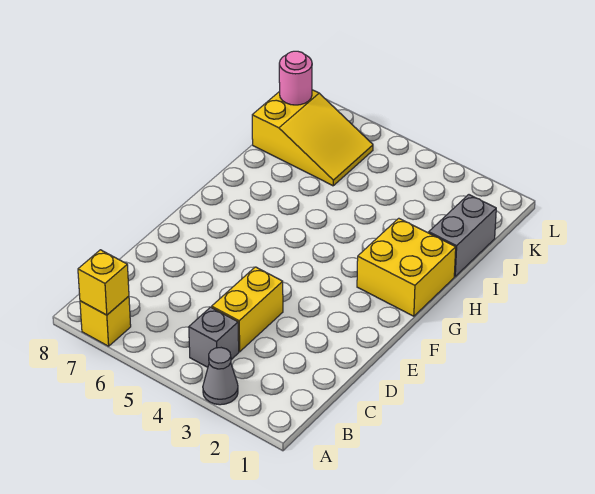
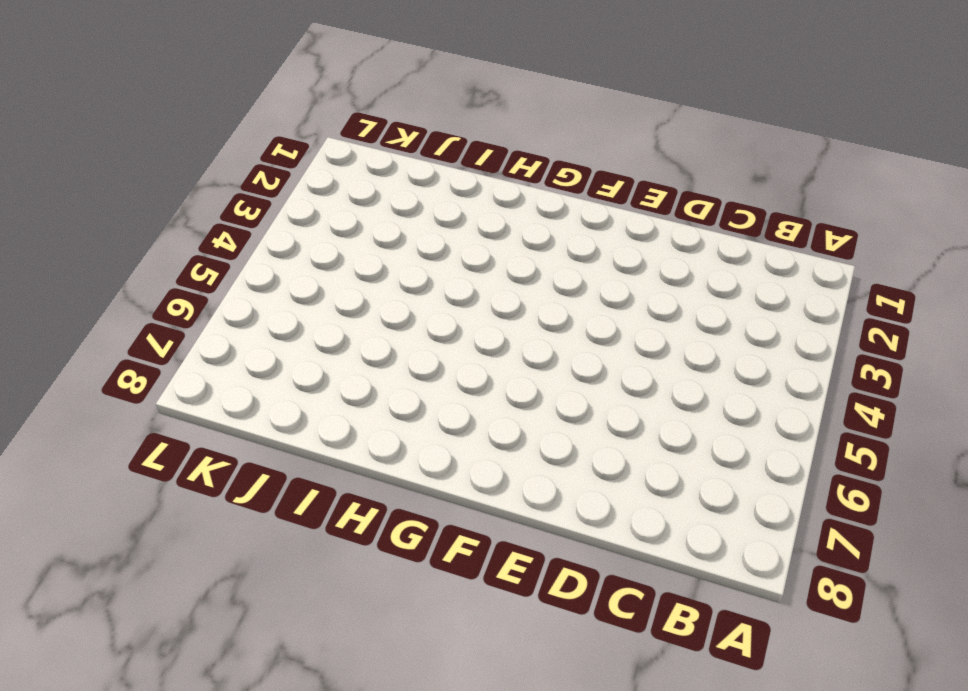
none -> grey cone A3 level 1
none -> yellow brick A7 level 1

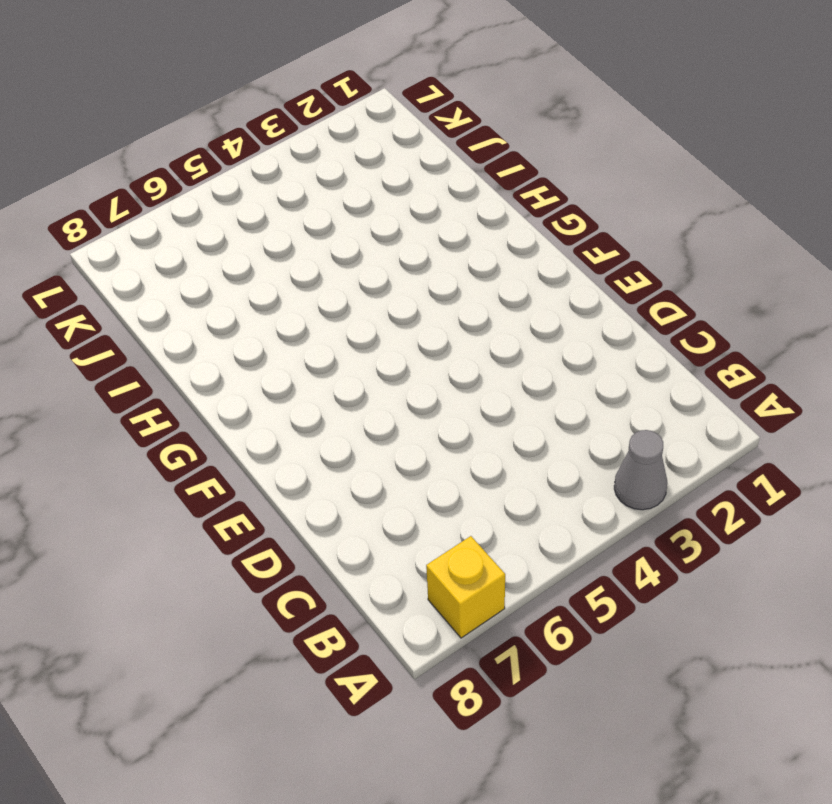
none -> grey brick B4 level 1
none -> yellow brick C4:D4 level 1

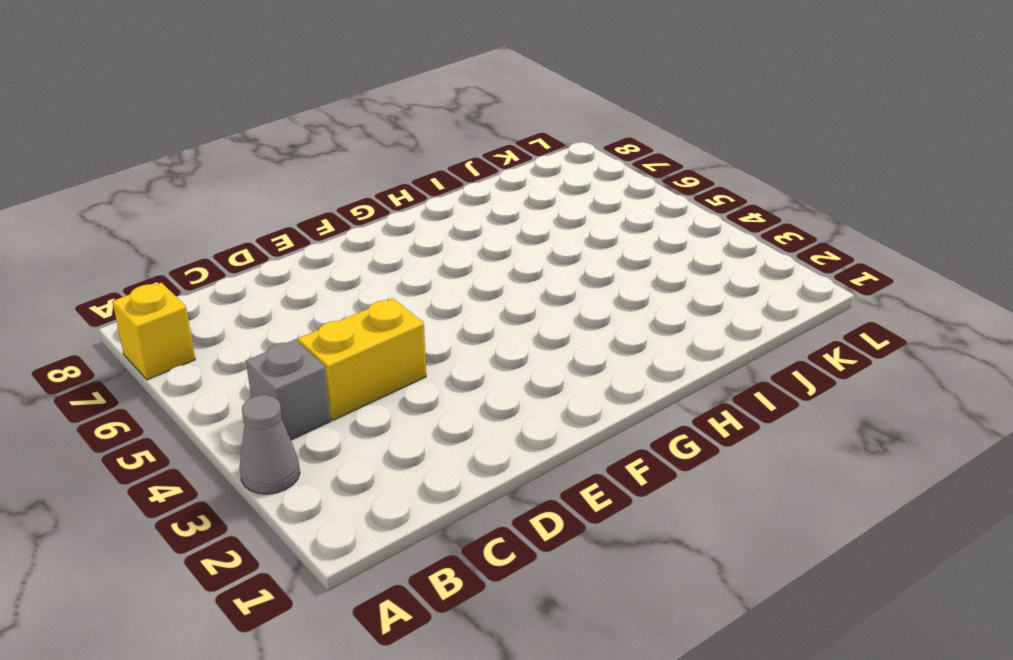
none -> yellow brick G1:H2 level 1
none -> grey brick I1:J1 level 1

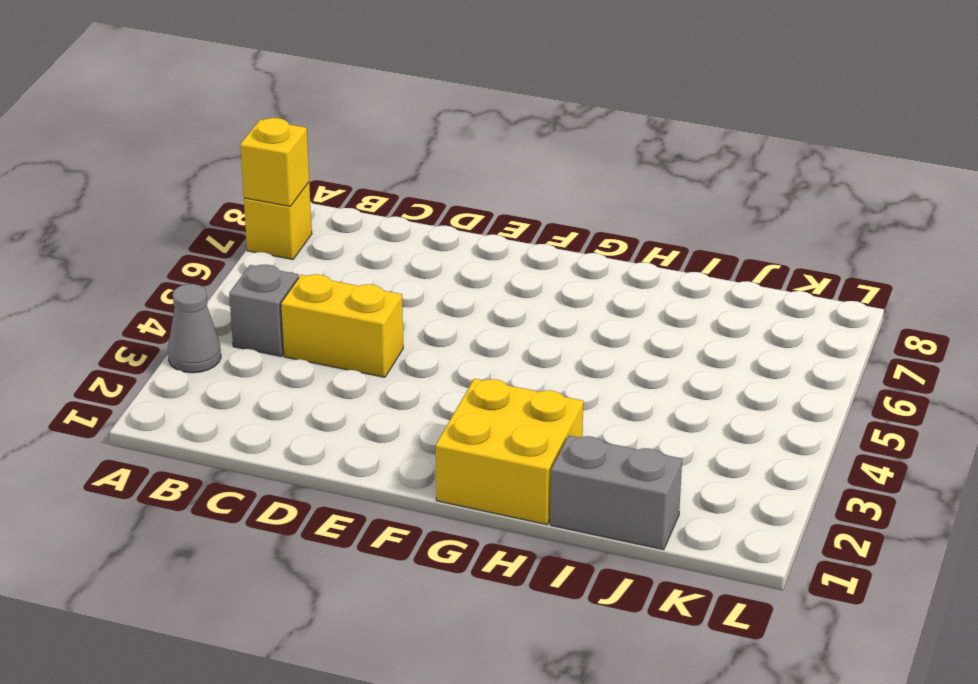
none -> yellow slope J6:K8 level 1 top 8
none -> pink round brick K8 level 2

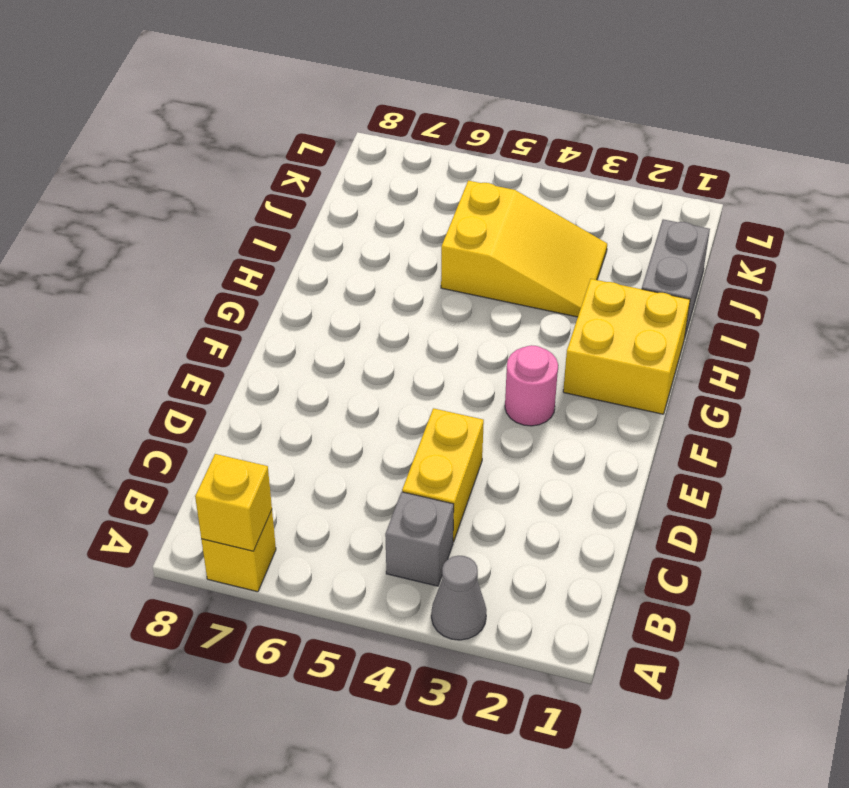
pink round brick F3 level 1 -> pink round brick K8 level 2
yellow slope I3:J5 level 1 top 5 -> yellow slope J6:K8 level 1 top 8

